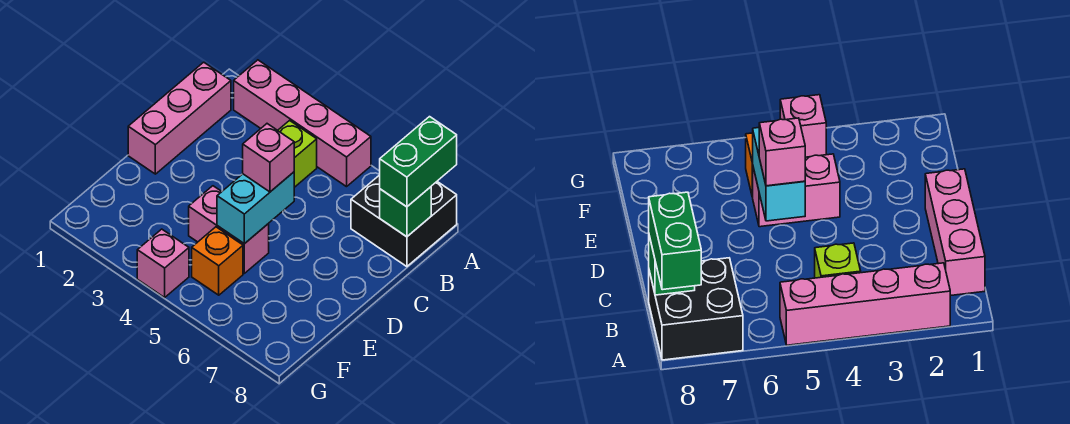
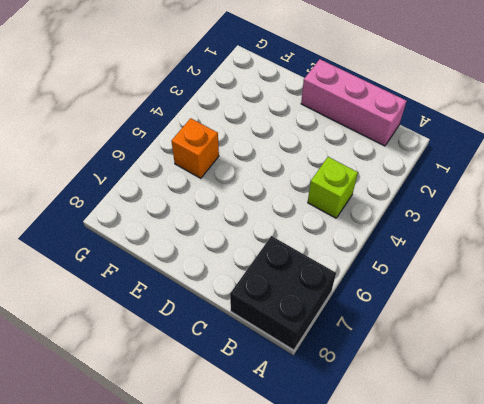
none -> pink brick A2:A5 level 1
none -> pink brick E4:E5 level 1

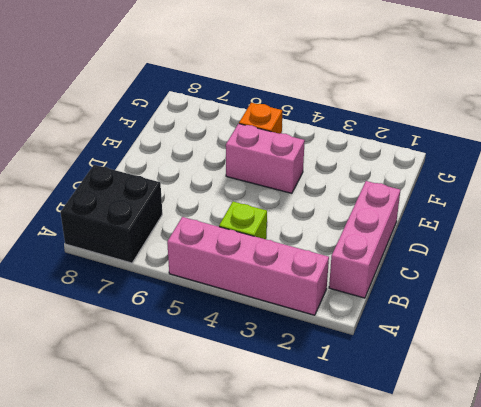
none -> pink brick G4 level 1
none -> green brick B8 level 2

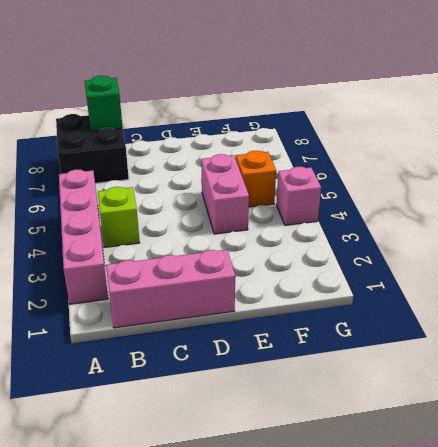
none -> cyan brick D5:E5 level 2
none -> green brick A8:B8 level 3

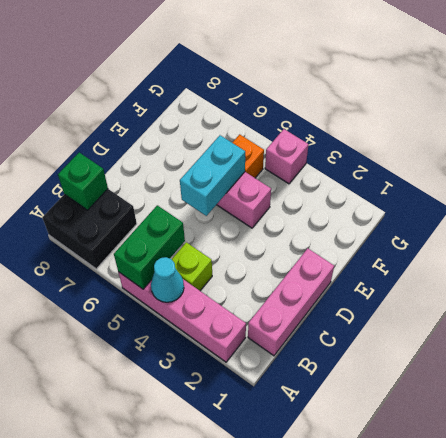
cyan cone A4 level 2 -> none
green brick A5:B5 level 2 -> green brick A8:B8 level 3
none -> pink brick D5 level 3

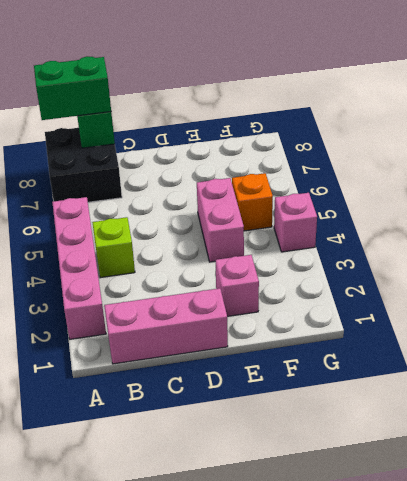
pink brick E2 level 1 -> pink brick D5 level 3
none -> cyan brick D5:E5 level 2

